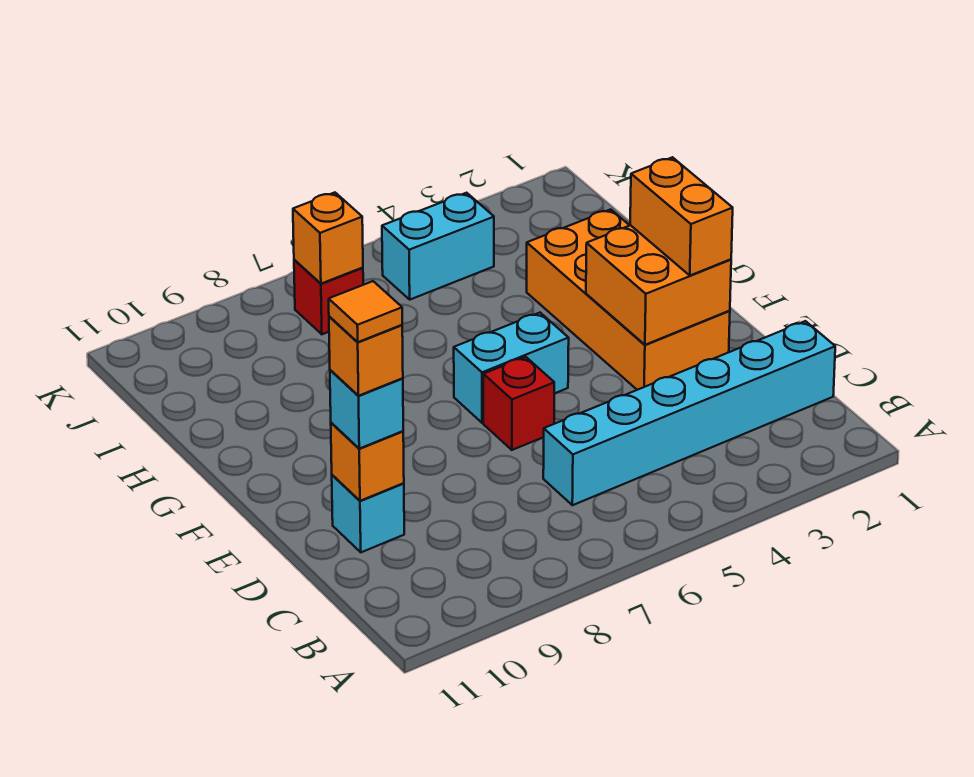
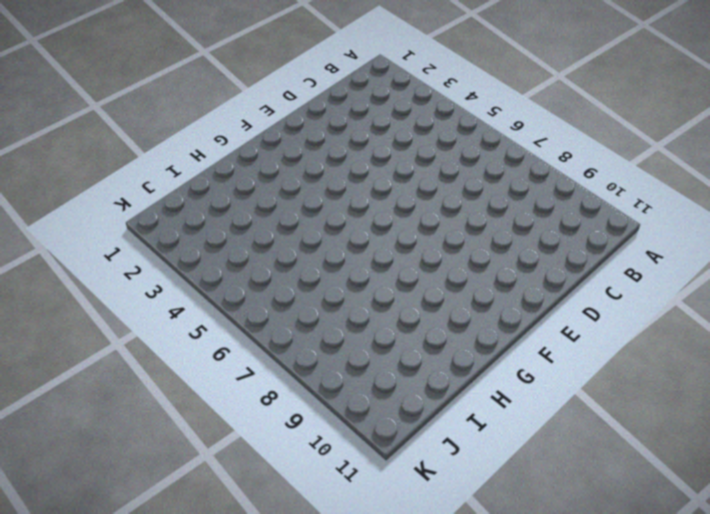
none -> cyan brick C1:C6 level 1
none -> cyan brick D10 level 1
none -> orange brick E2:H3 level 1

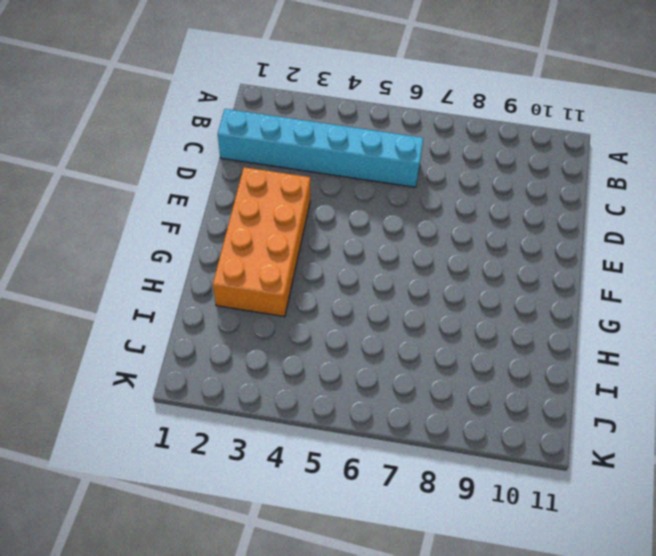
none -> cyan brick D10 level 1
none -> red brick E6 level 1
none -> cyan brick F5:F6 level 1

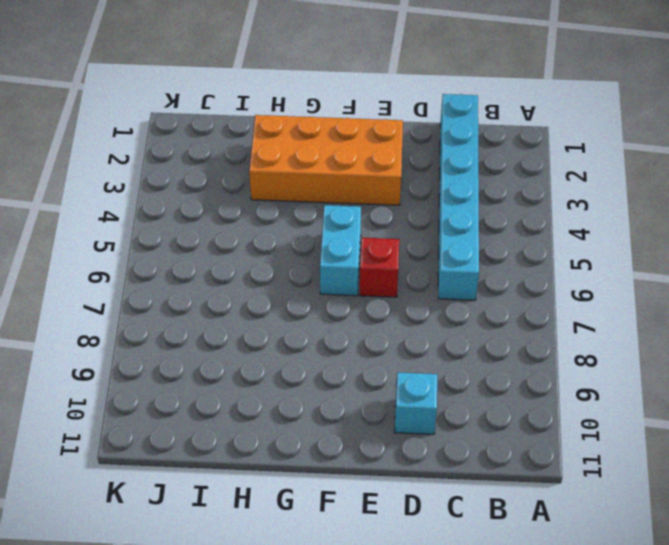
none -> cyan brick J4:J5 level 1
none -> red brick J7 level 1
none -> orange brick D10 level 2

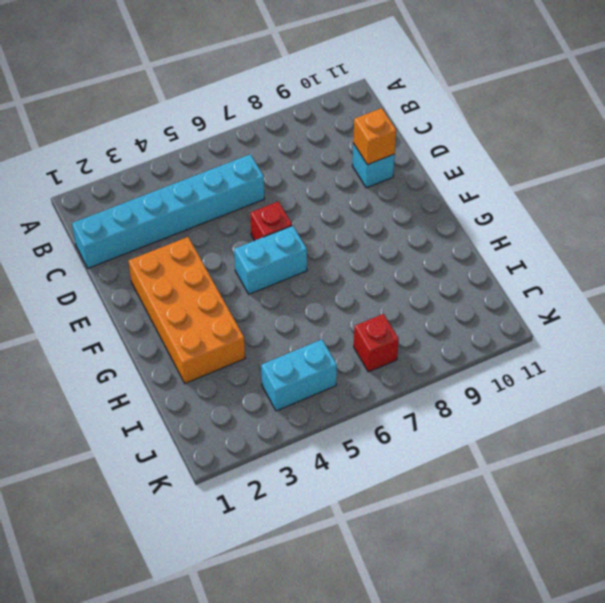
none -> orange brick E2:F3 level 2
none -> orange brick J7 level 2
none -> cyan brick D10 level 3

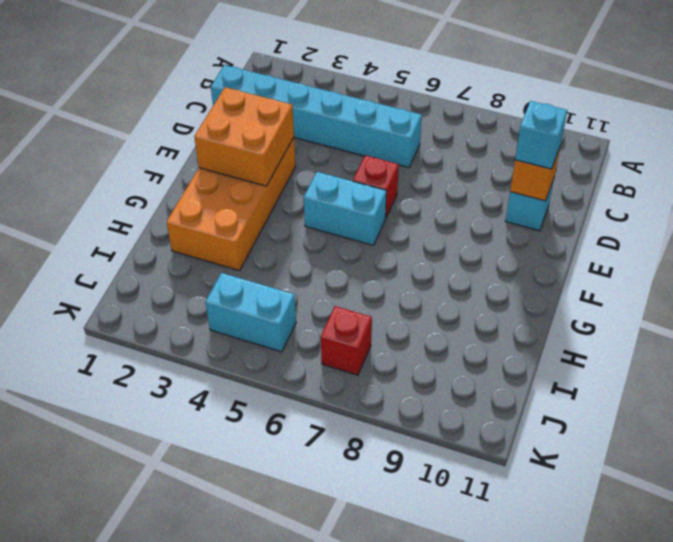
none -> orange brick J7 level 2
none -> orange brick E2:F2 level 3
none -> orange brick D10 level 4

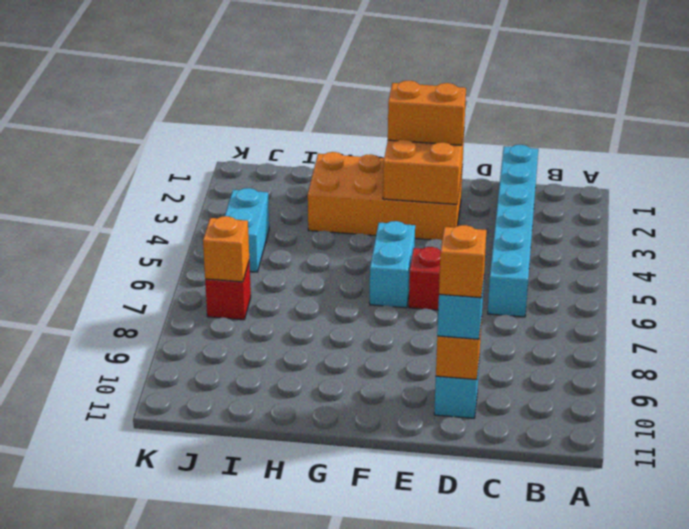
none -> orange tile D10 level 5

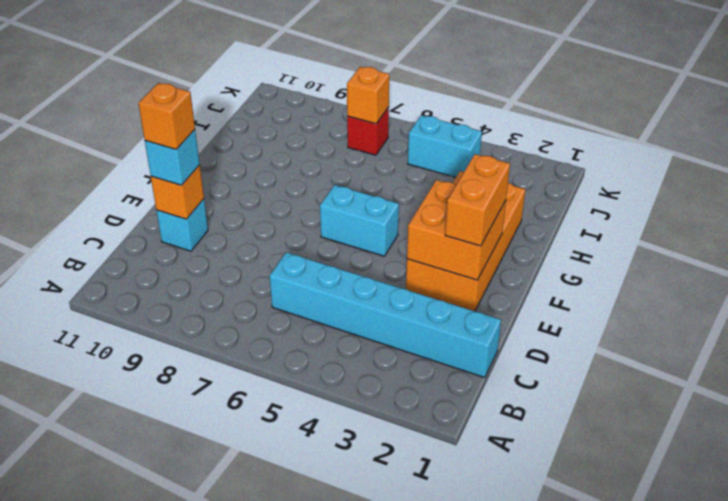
none -> red brick E6 level 1
none -> orange tile D10 level 5

